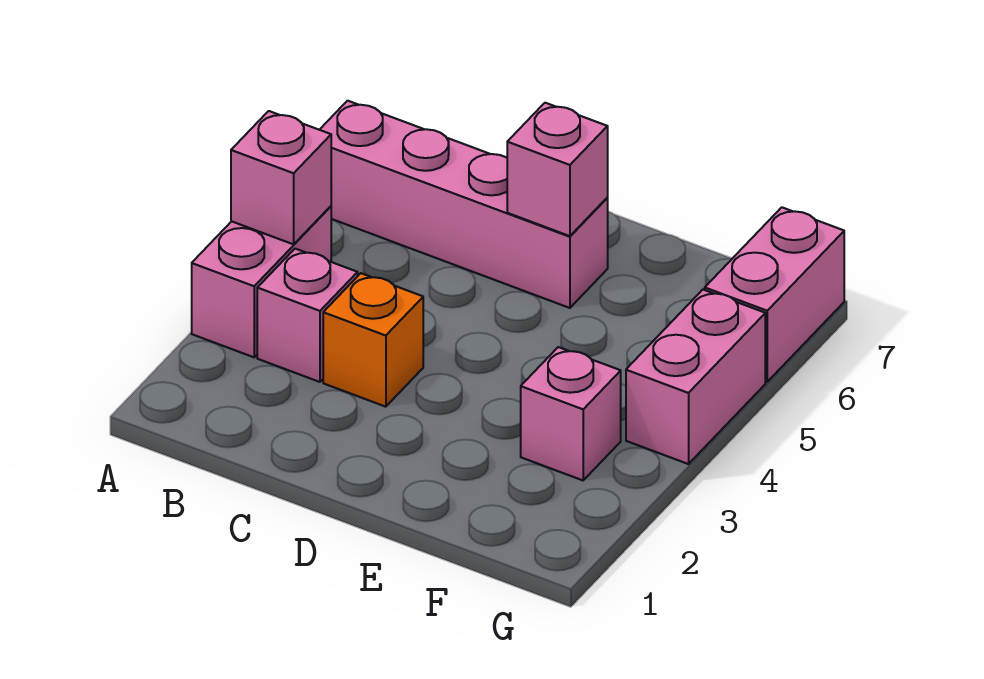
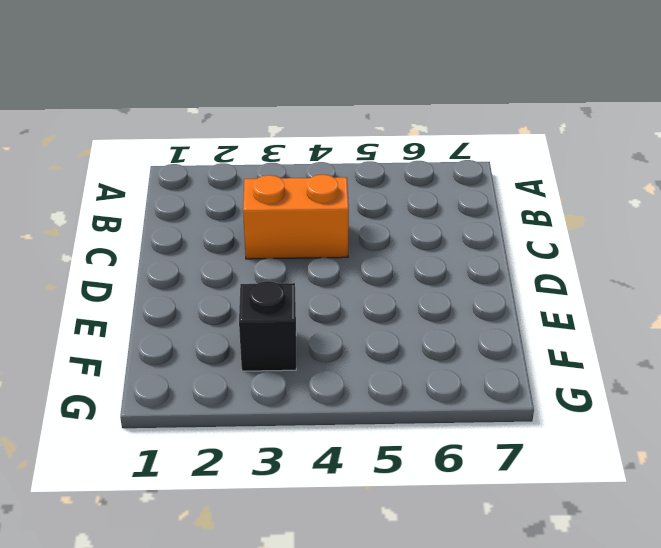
orange brick C3:C4 level 1 -> orange brick C3 level 1
black brick F3 level 1 -> pink brick F3 level 1
none -> pink brick A3:A4 level 1
none -> pink brick A6:D6 level 1

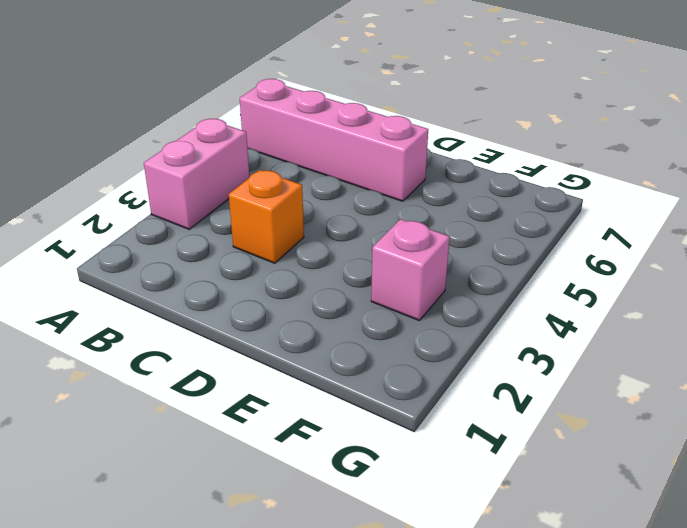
none -> pink brick B3 level 1
none -> pink brick G4:G5 level 1

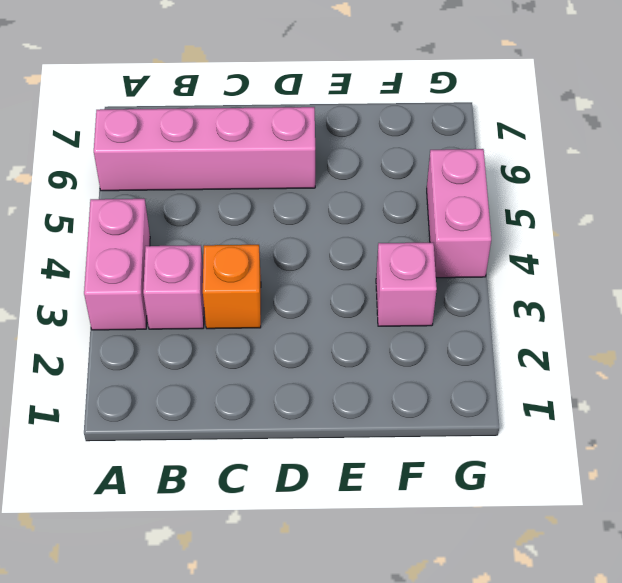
none -> pink brick G6:G7 level 1
none -> pink brick A4 level 2

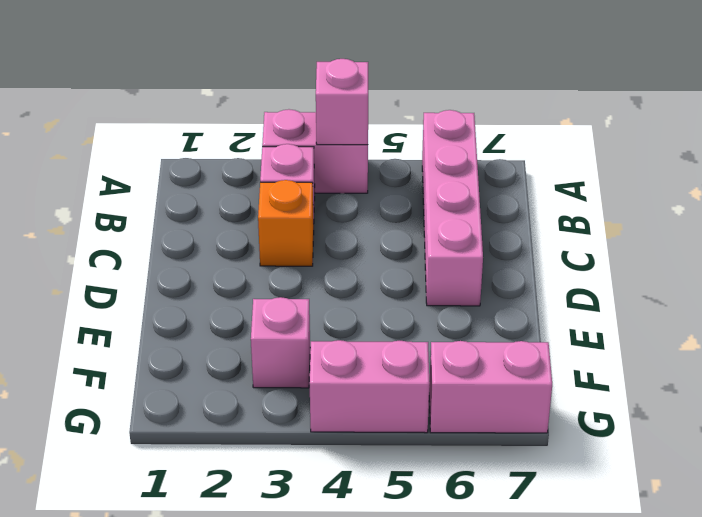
none -> pink brick D6 level 2

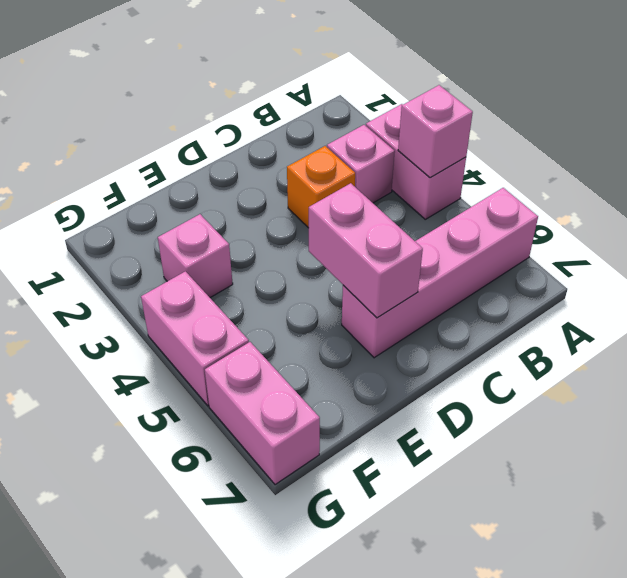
pink brick D5:D6 level 2 -> pink brick D6 level 2

